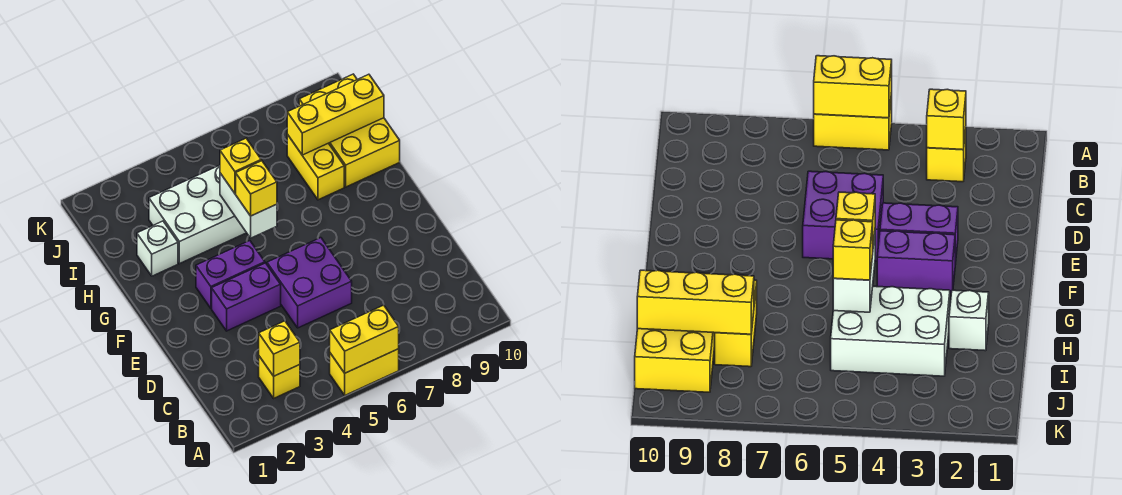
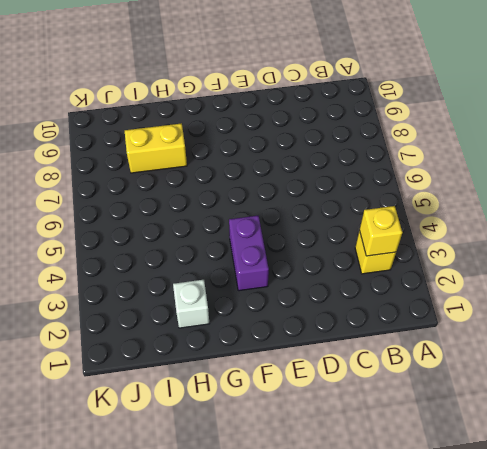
none -> yellow brick A5:A6 level 1
none -> purple brick D5:E6 level 1
none -> purple brick E3:E4 level 1

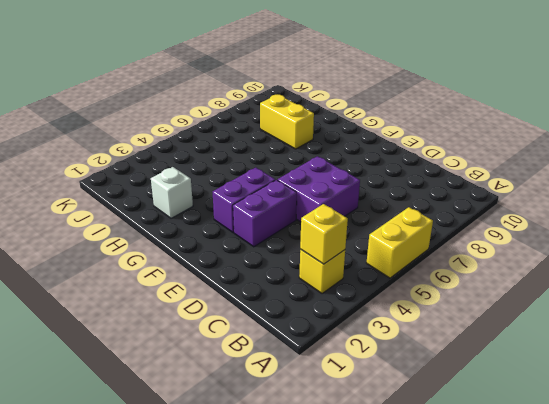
none -> white brick H3:I5 level 1
none -> yellow brick H9:J10 level 1
none -> yellow brick A5:A6 level 2

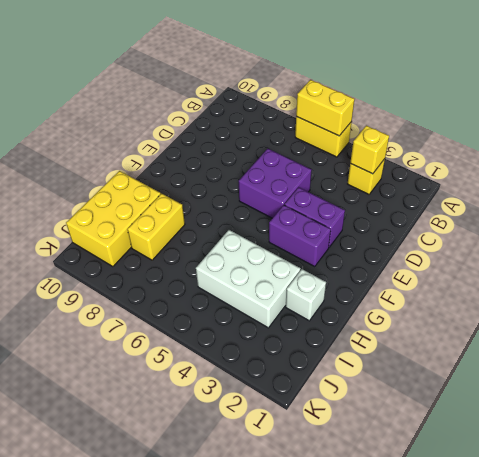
none -> white brick G5:H5 level 2
none -> yellow brick I8:I10 level 2
none -> yellow brick G5 level 3

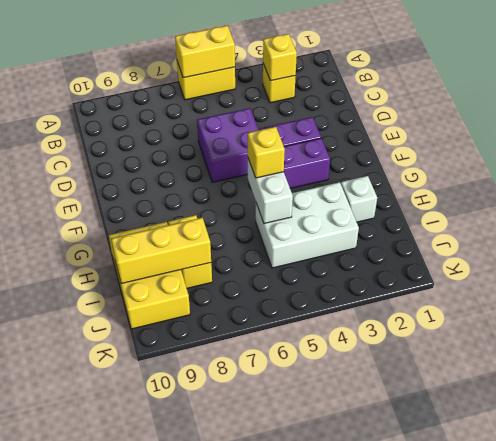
none -> yellow brick H5 level 3

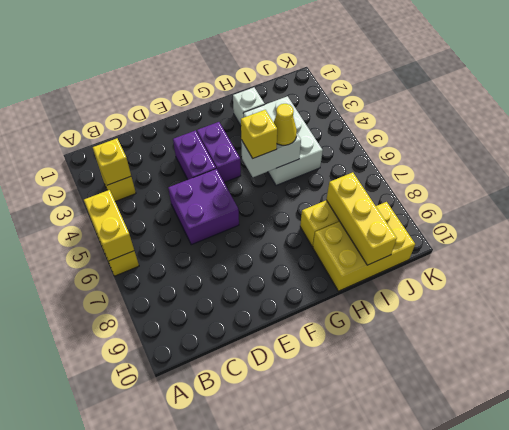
yellow cone H5 level 3 -> yellow brick H5 level 3

